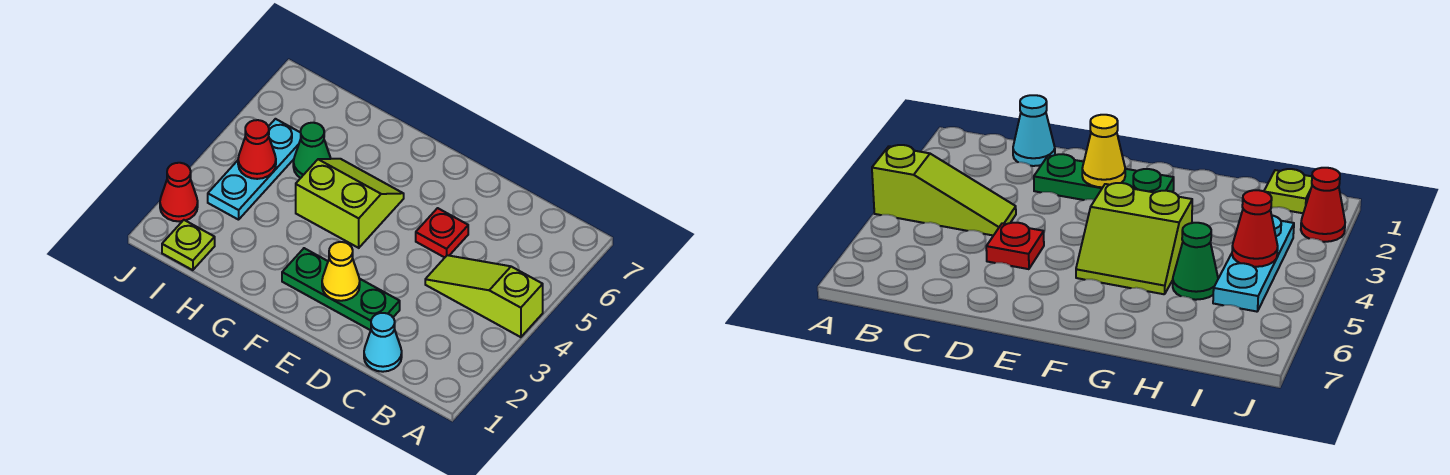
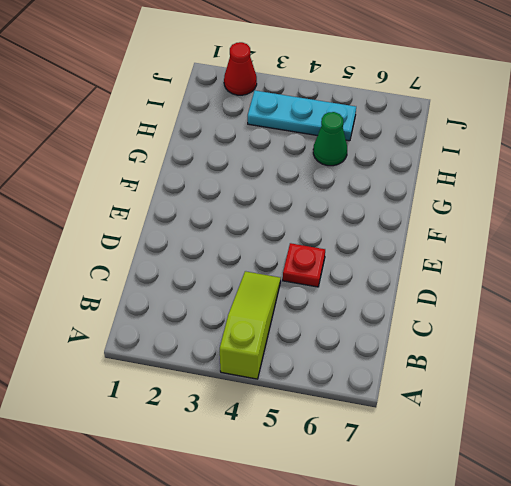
none -> cyan cone C1 level 1
none -> green plate D2:F2 level 1

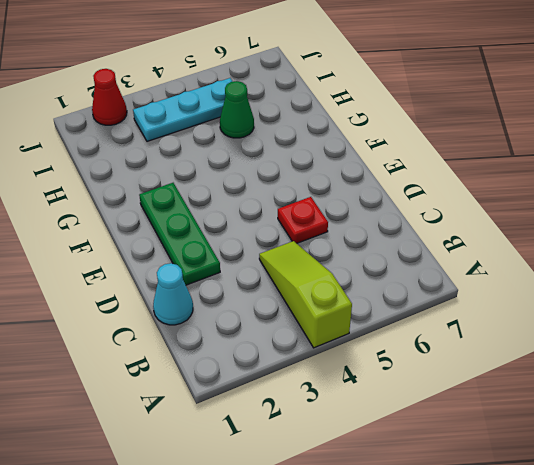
none -> lime slope F4:G5 level 1 top 4
none -> lime plate I1 level 1

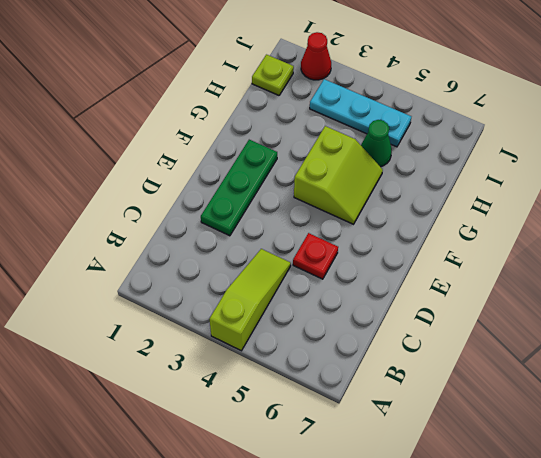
none -> cyan cone C1 level 1
none -> yellow cone E2 level 2

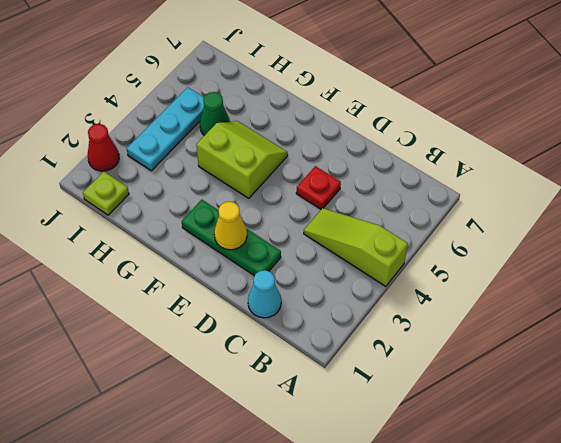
none -> red cone I4 level 2

